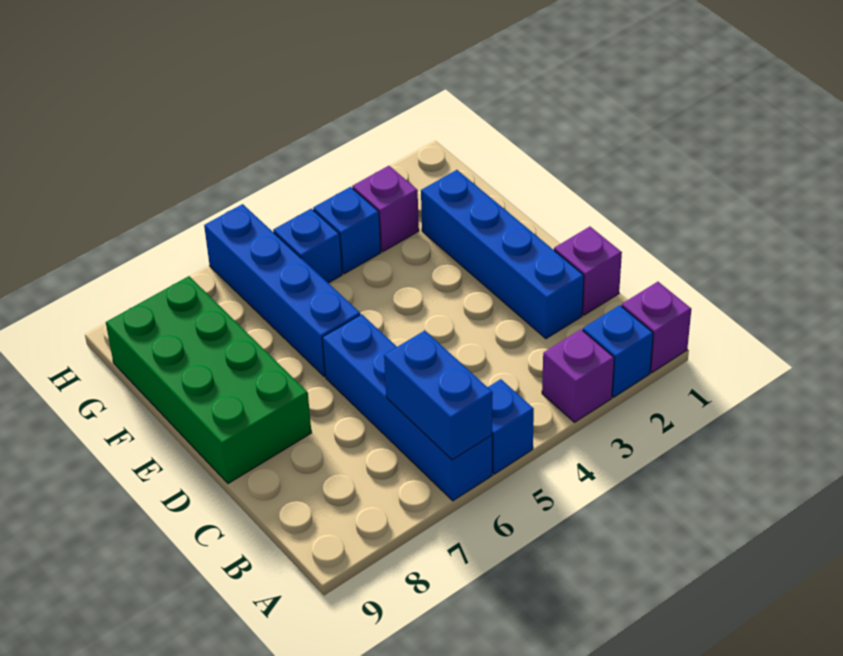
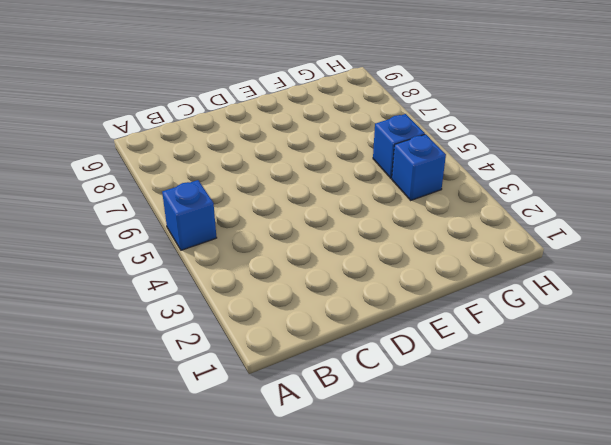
none -> purple brick A1 level 1
none -> blue brick A2 level 1
none -> purple brick A3 level 1

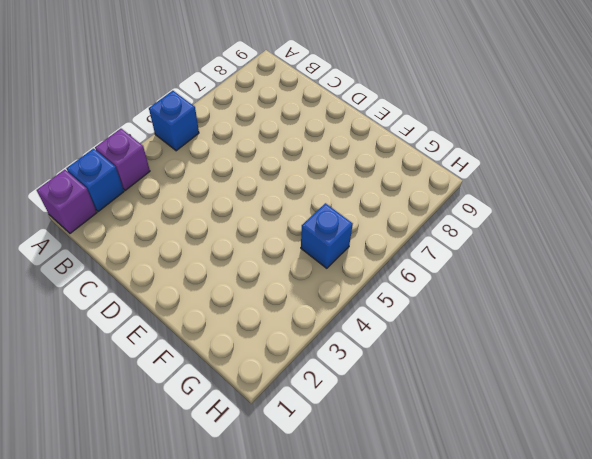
none -> blue brick A6:D6 level 1
none -> purple brick C1 level 1
none -> blue brick C2:F2 level 1

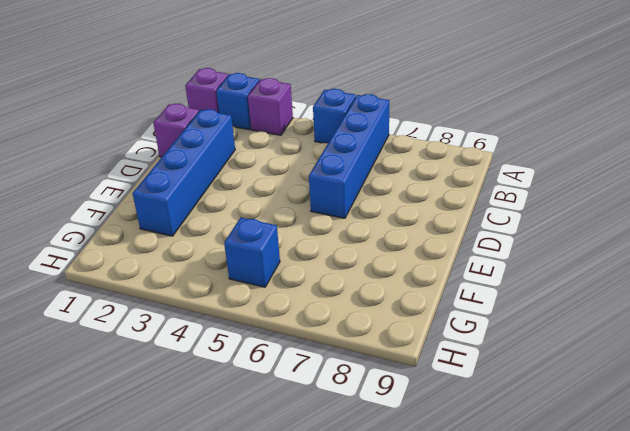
none -> green brick D8:G9 level 1
none -> blue brick E6:H6 level 1
none -> purple brick G3 level 1

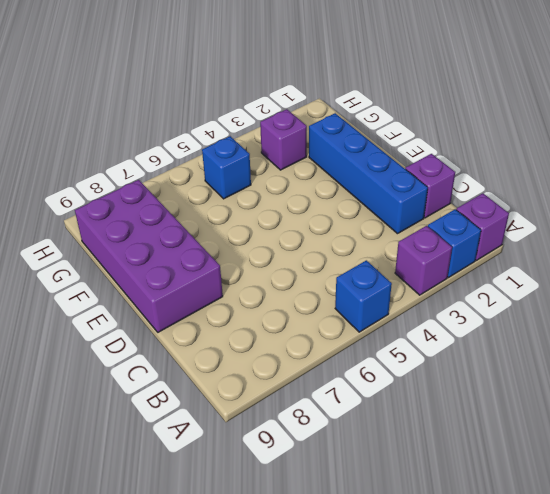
purple brick D8:G9 level 1 -> green brick D8:G9 level 1
none -> blue brick A6:D6 level 1
none -> blue brick E6:H6 level 1
none -> blue brick G4 level 1

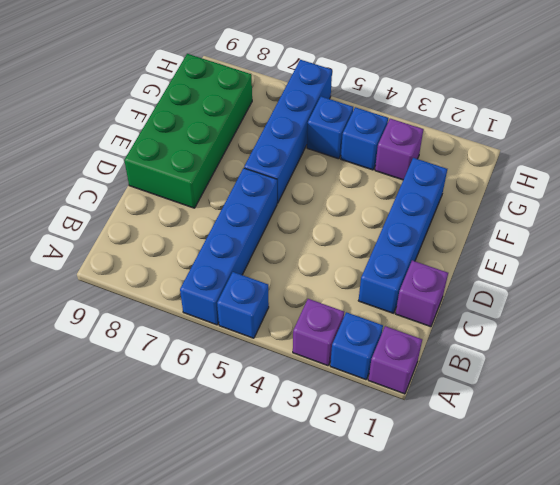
none -> blue brick A6:B6 level 2

